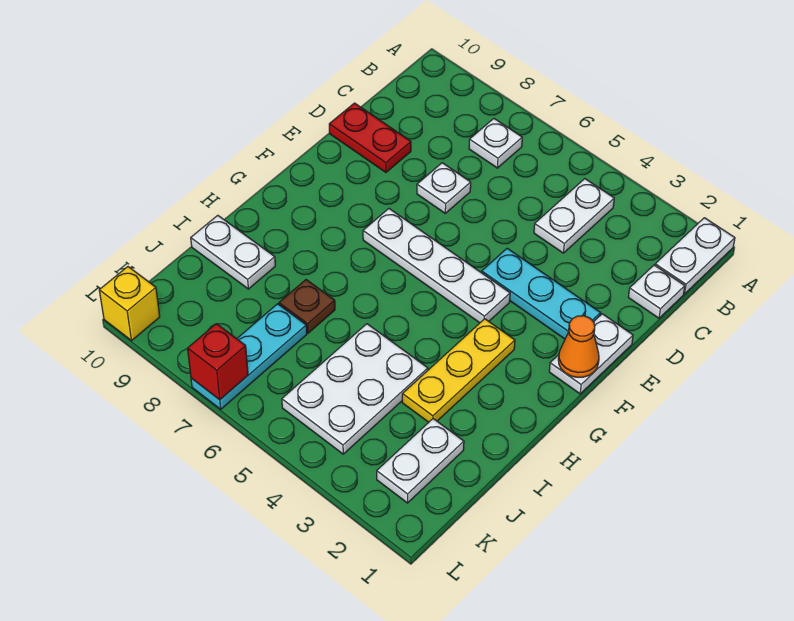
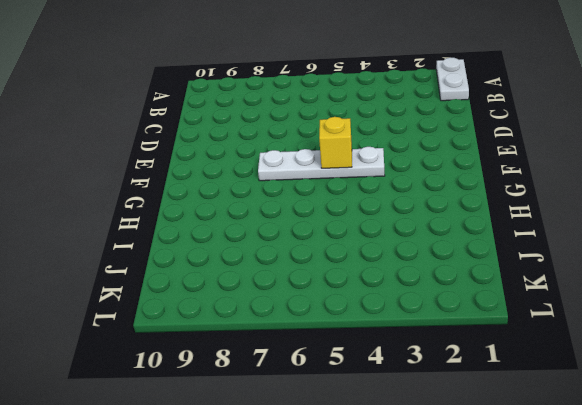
yellow brick F5 level 2 -> yellow brick L10 level 1
none -> white plate B4:C4 level 1
none -> white plate B7 level 1
none -> white plate C1 level 1

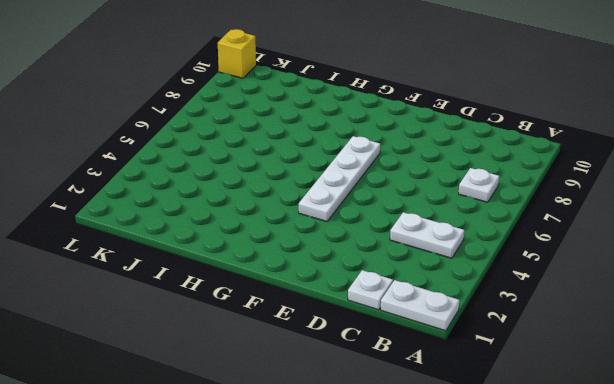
none -> white plate D7 level 1
none -> red plate D9:D10 level 1
none -> white plate E1:F1 level 1

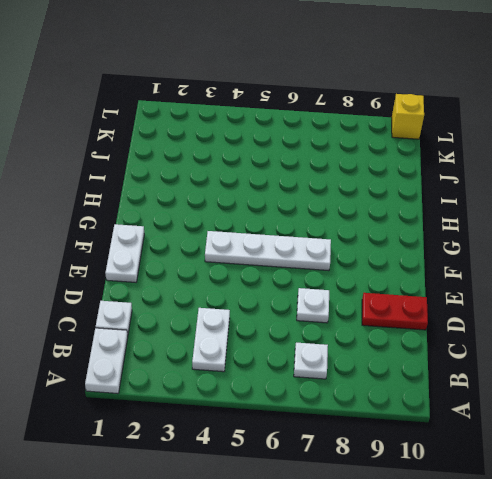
none -> cyan plate E2:E4 level 1
none -> yellow plate G3:I3 level 1
none -> white plate I4:K5 level 1

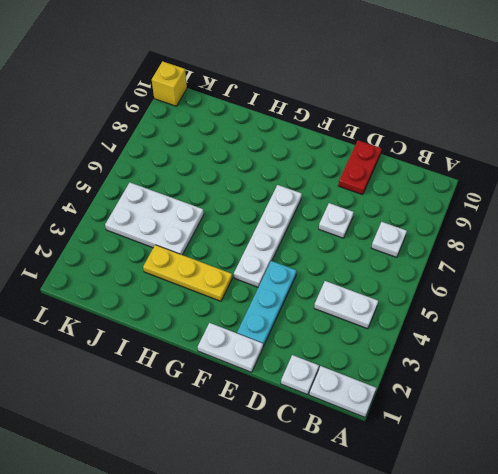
none -> brown plate I7 level 1
none -> white plate I9:I10 level 1
none -> white plate J2:K2 level 1

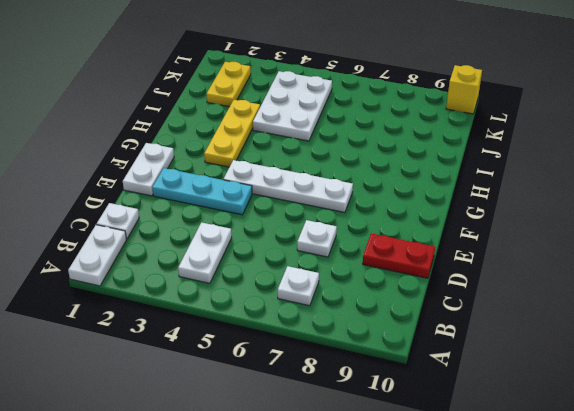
yellow plate J2:K2 level 1 -> white plate J2:K2 level 1
none -> brown plate I7 level 1
none -> white plate I9:I10 level 1
none -> cyan plate J7:L7 level 1

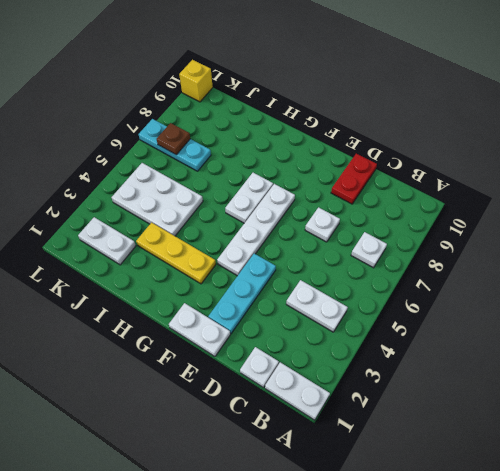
white plate G6:G7 level 1 -> white plate I9:I10 level 1
brown plate K7 level 2 -> brown plate I7 level 1
none -> orange cone F1 level 2
none -> red brick L7 level 2

